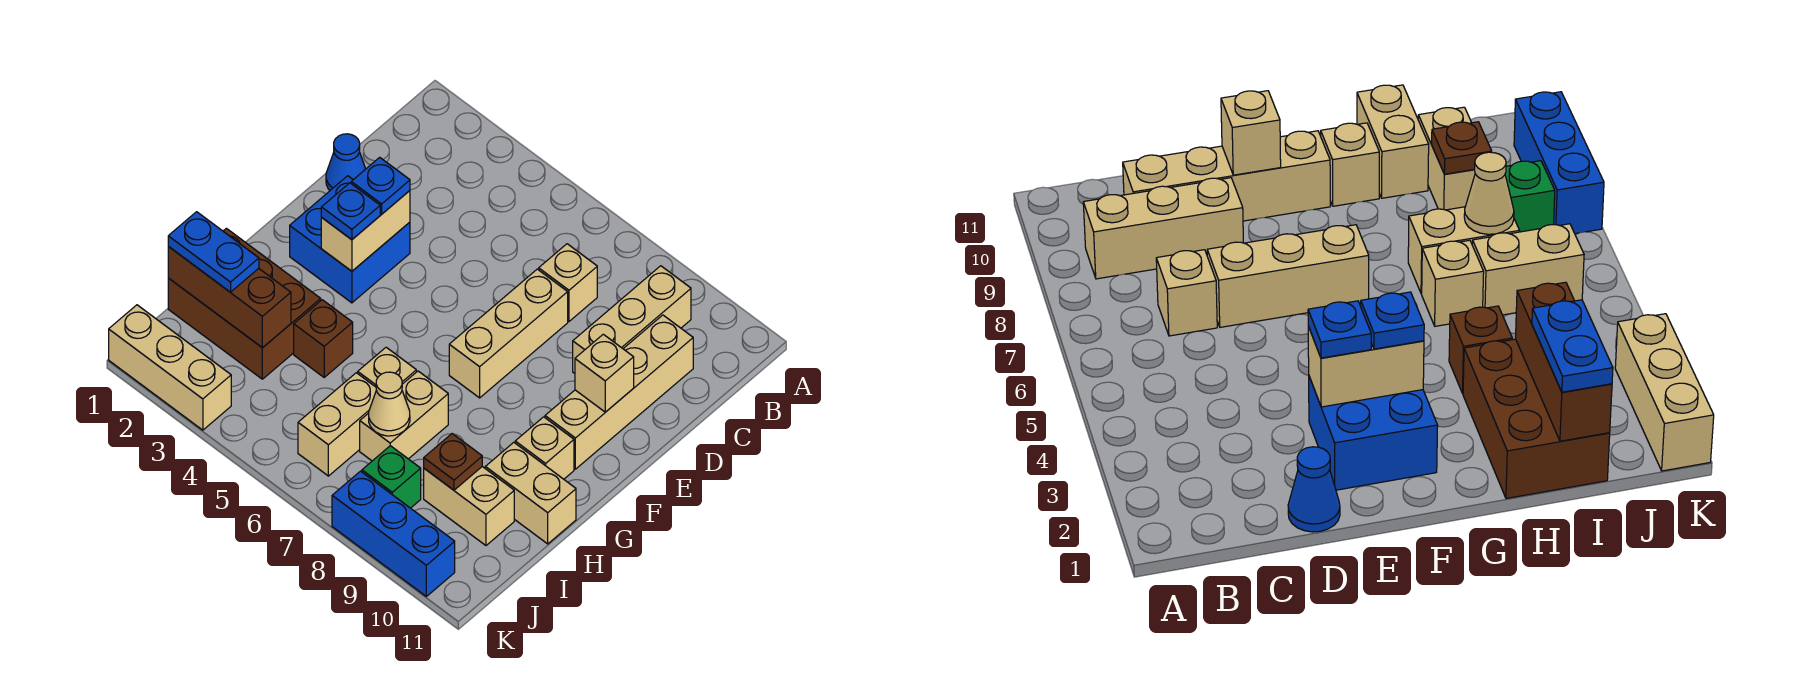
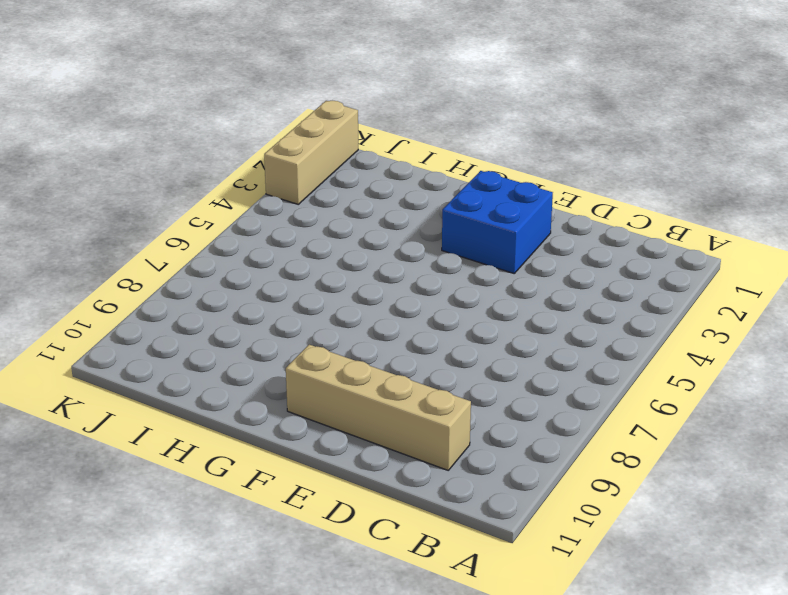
none -> tan brick B9:D9 level 1
none -> tan brick C7 level 1
none -> blue cone D1 level 1

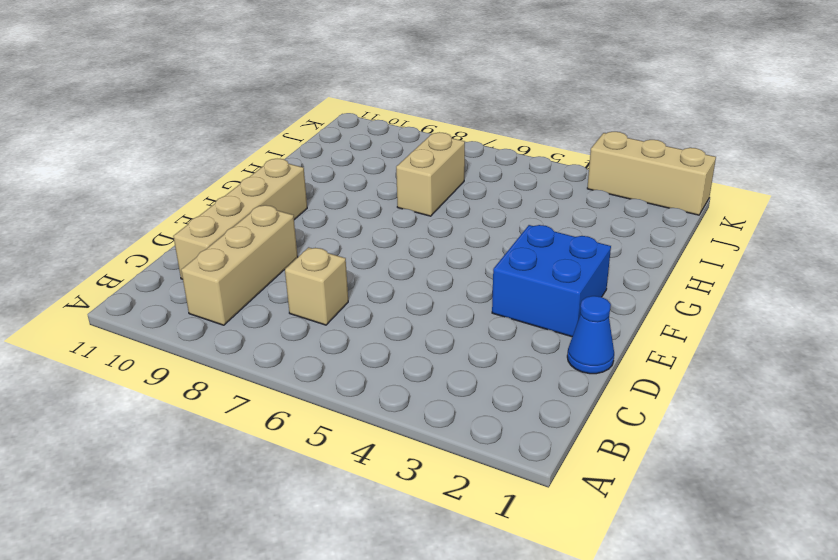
none -> tan brick D7:F7 level 1
none -> tan brick G10 level 1
none -> brown brick H1:I3 level 1

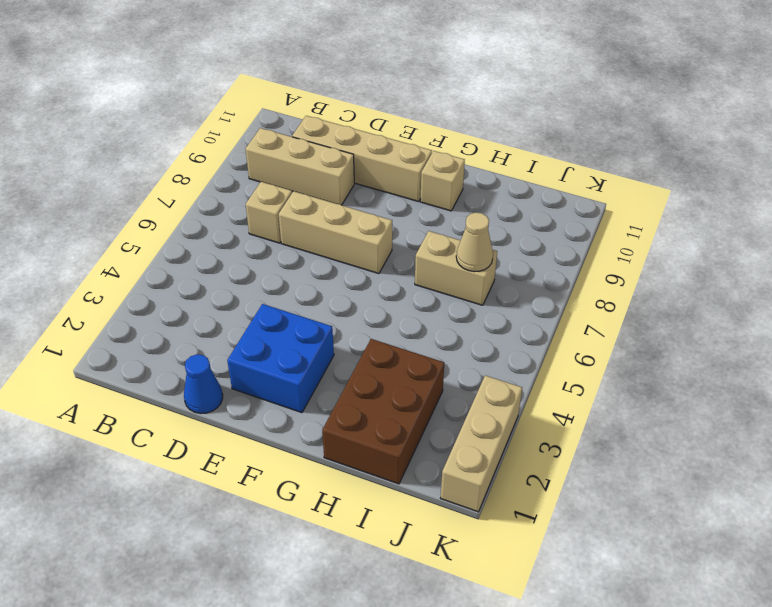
none -> brown brick H4 level 1
none -> tan brick H6 level 1
none -> tan brick H10:H11 level 1

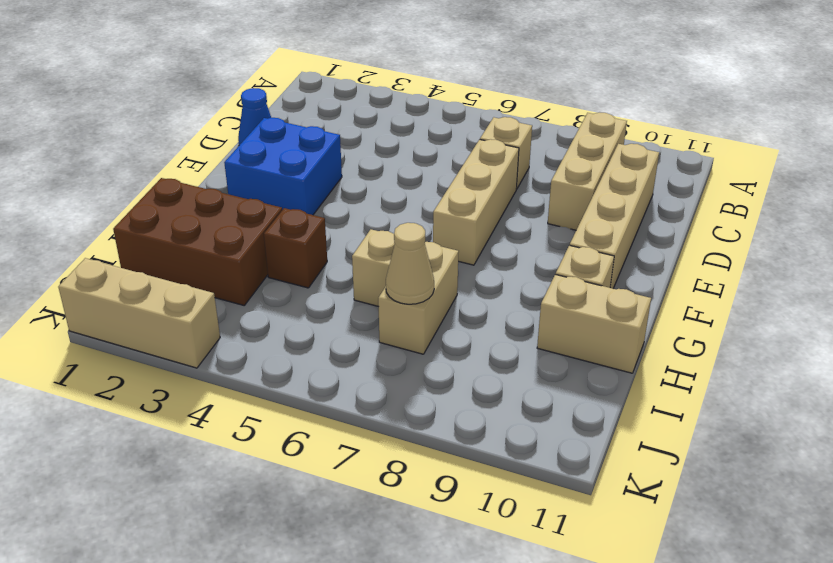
none -> tan brick I6:J6 level 1
none -> tan brick I9:I10 level 1
none -> green brick J8 level 1

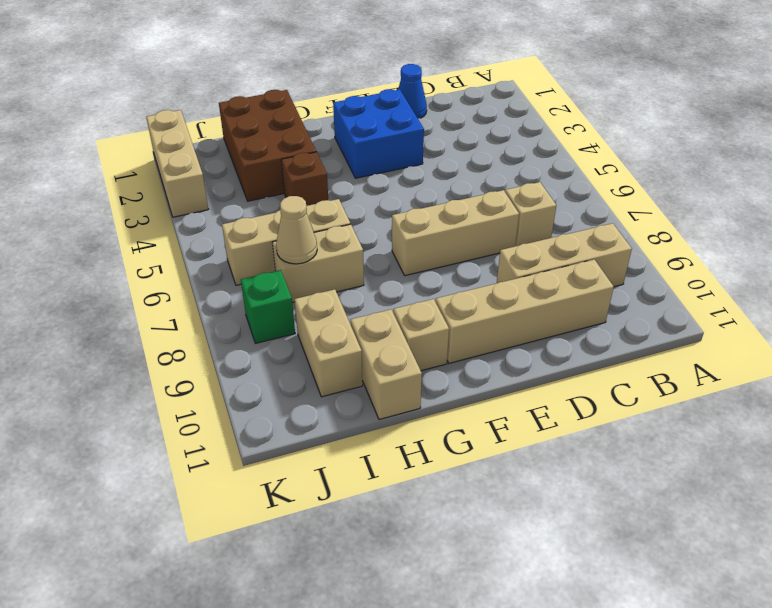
none -> blue brick K8:K10 level 1
none -> tan brick E3:F3 level 2
none -> tan brick E10 level 2

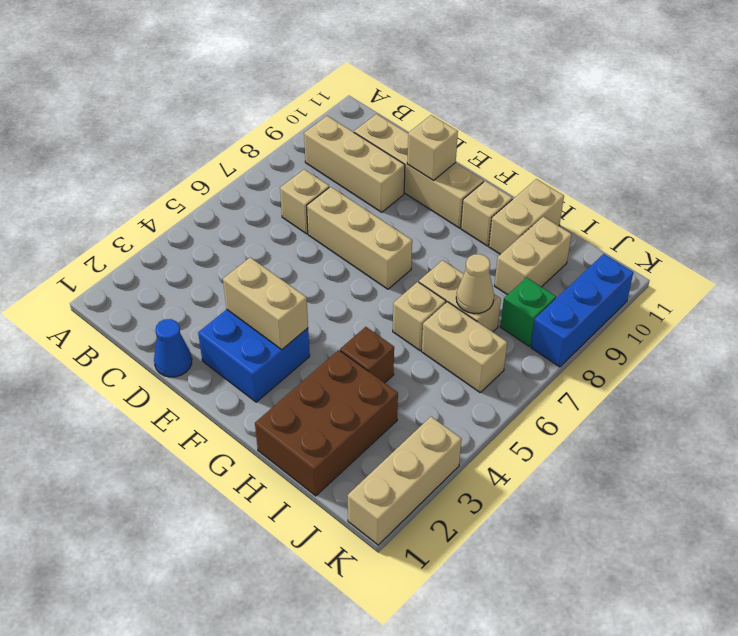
none -> brown brick I1:I3 level 2
none -> brown plate I9 level 2
none -> blue plate E3 level 3

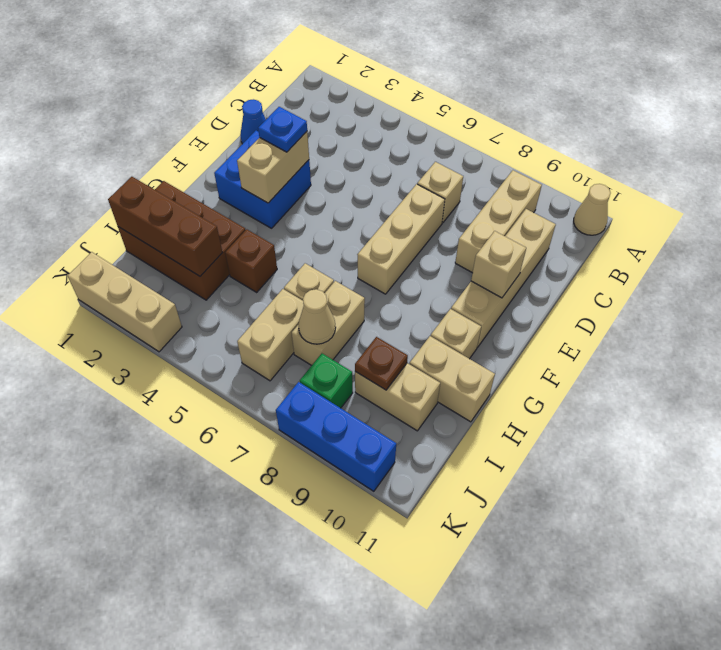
tan cone A11 level 1 -> none
none -> blue plate F3 level 3
none -> blue plate I1:I2 level 3

